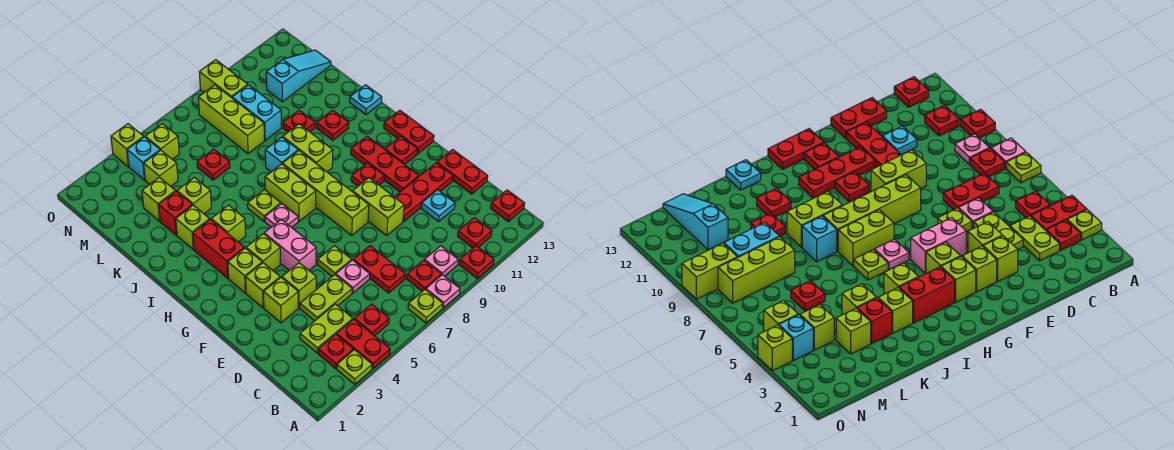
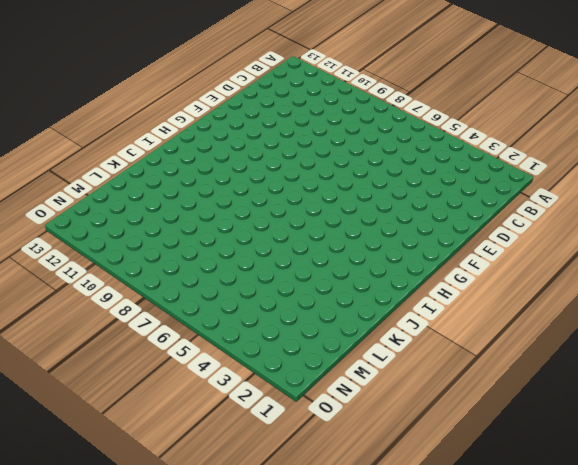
none -> lime plate A3 level 1
none -> red plate A4:B4 level 1
none -> lime plate A7 level 1
none -> pink plate A8 level 1

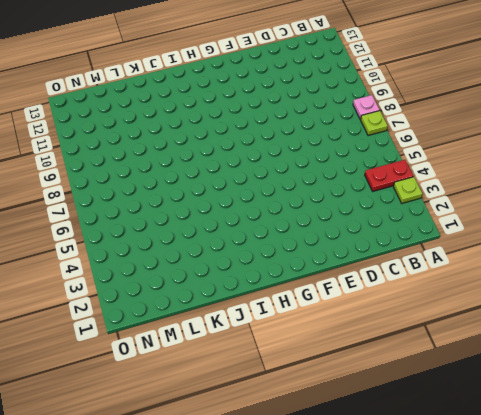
none -> red plate A10 level 1
none -> red plate B3 level 1
none -> red plate B5 level 1
none -> red plate B8 level 1

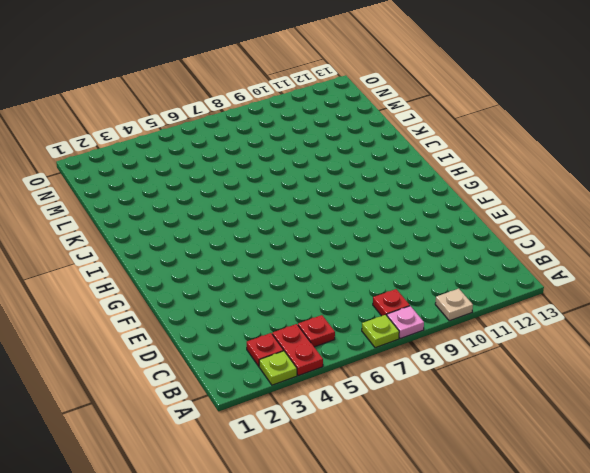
tan plate A10 level 1 -> red plate A10 level 1
none -> pink plate B9 level 1
none -> red plate B11 level 1
none -> red plate B13 level 1
none -> lime plate C3:C4 level 1

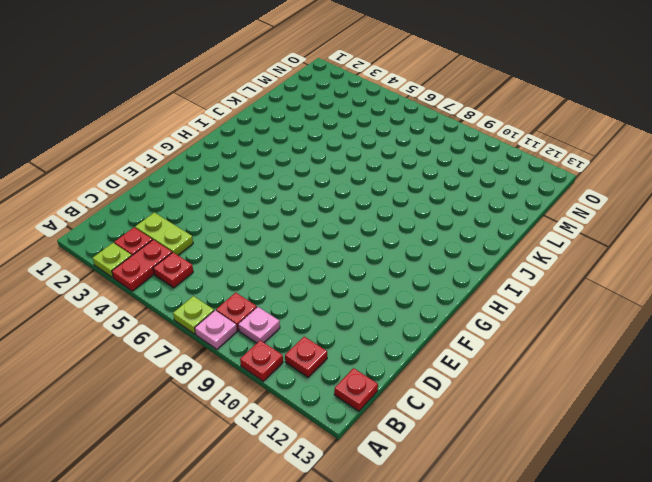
none -> red plate C7:D7 level 1
none -> lime plate D4:D5 level 1
none -> pink plate D6 level 1
none -> cyan plate D11 level 1

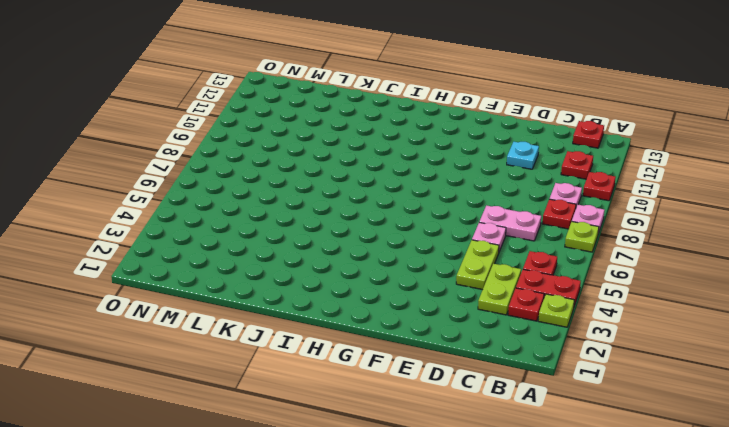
pink plate C7:D7 level 1 -> red plate C7:D7 level 1
none -> red plate D13:E13 level 1
none -> lime brick E3 level 1
none -> lime brick E4 level 1
none -> lime plate E6 level 1

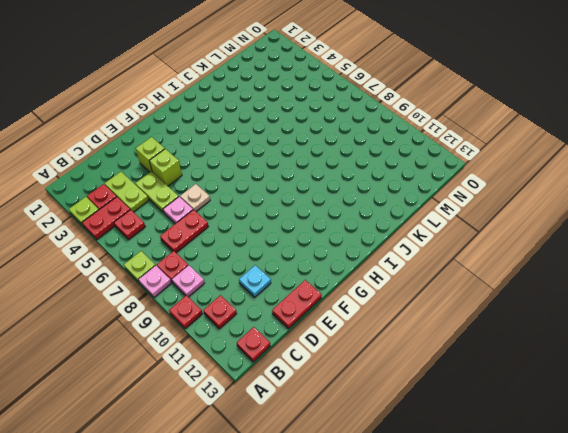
tan plate E6 level 1 -> lime plate E6 level 1
none -> lime brick E9:F9 level 1
none -> red plate E10:E12 level 1
none -> lime brick F3 level 1
none -> pink brick F5:G5 level 1

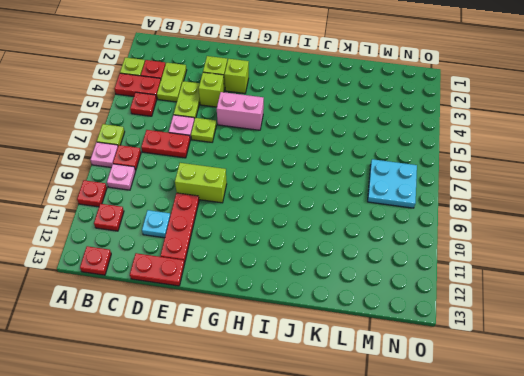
cyan plate M7:N8 level 1 -> lime brick L8:N8 level 1
none -> lime brick F8:I8 level 1
none -> red plate F11:H11 level 1
none -> lime brick G3 level 1
none -> lime brick G4 level 1

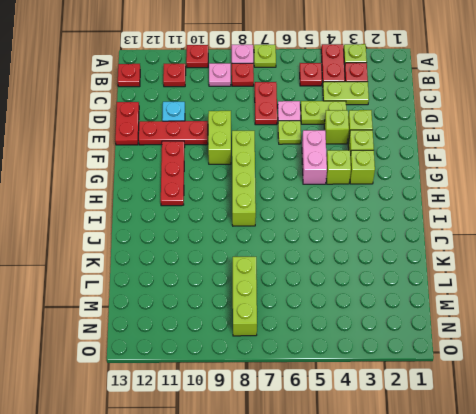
none -> red plate G10 level 1
none -> red plate G12 level 1
none -> red plate G13:H13 level 1
none -> red brick H3:I3 level 1

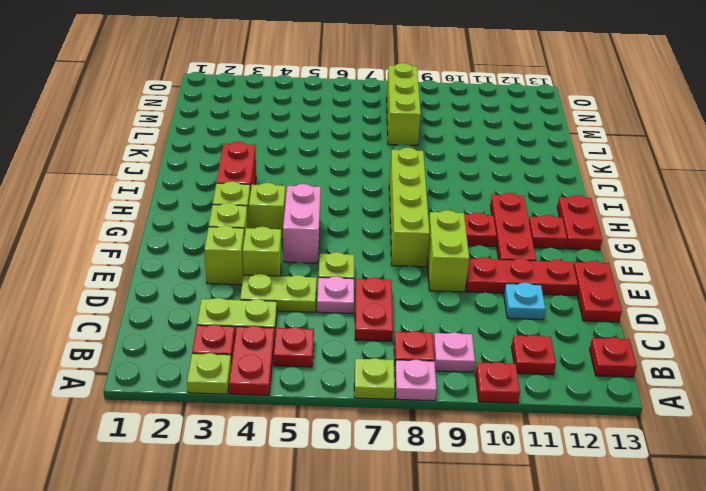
none -> pink plate H6 level 1
none -> lime brick H7:I7 level 1
none -> lime brick I4 level 1
none -> lime plate I6 level 1

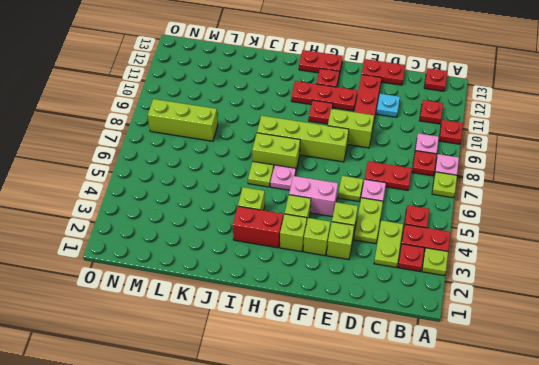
none -> lime brick I9:J9 level 1
none -> lime brick J3 level 1
none -> cyan brick J8 level 1
none -> red plate J11 level 1

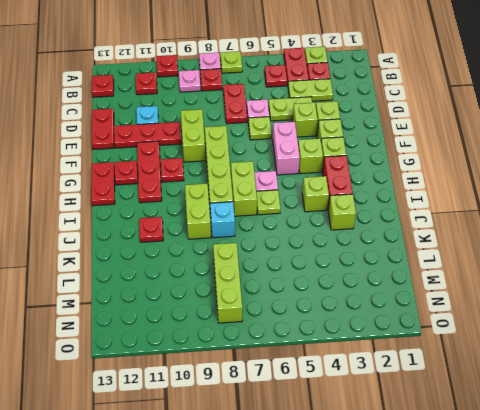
none -> cyan plate J13 level 1
none -> red brick K3 level 1
none -> lime brick K4 level 1
none -> red plate K10 level 1

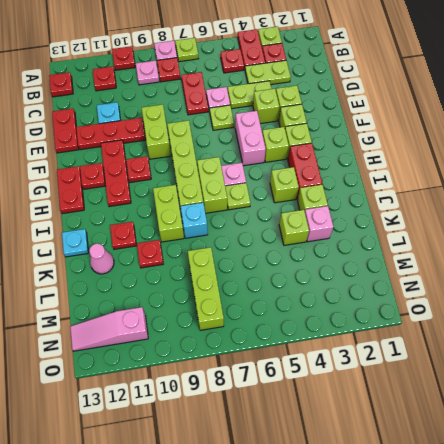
pink brick K3 level 1 -> red brick K3 level 1
pink cone K12 level 1 -> none
pink slope N11:N13 level 1 top 11 -> none
none -> lime brick L3 level 1
none -> red plate L6 level 1
none -> cyan brick L9:M9 level 1
none -> lime brick M4 level 1

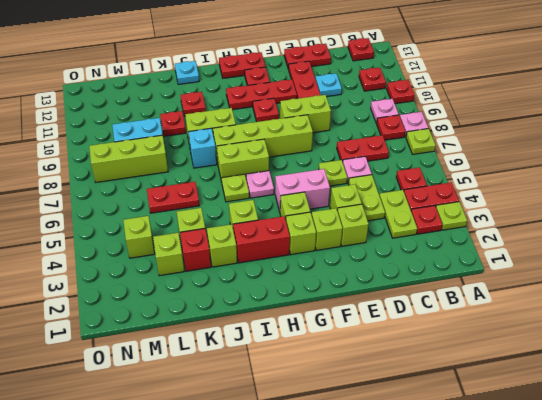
red plate K6:L6 level 1 -> red plate L6 level 1
none -> cyan slope M11:M13 level 1 top 11
none -> cyan brick N4 level 1
none -> lime brick N5 level 1
none -> lime brick N9:O9 level 1

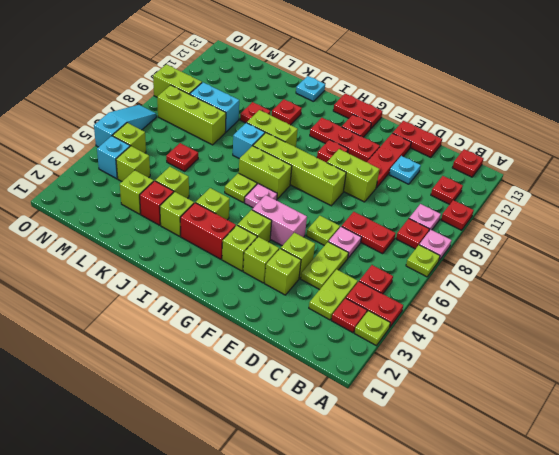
cyan slope O5:O7 level 1 top 5 -> cyan slope M11:M13 level 1 top 11
none -> lime brick O4 level 1

